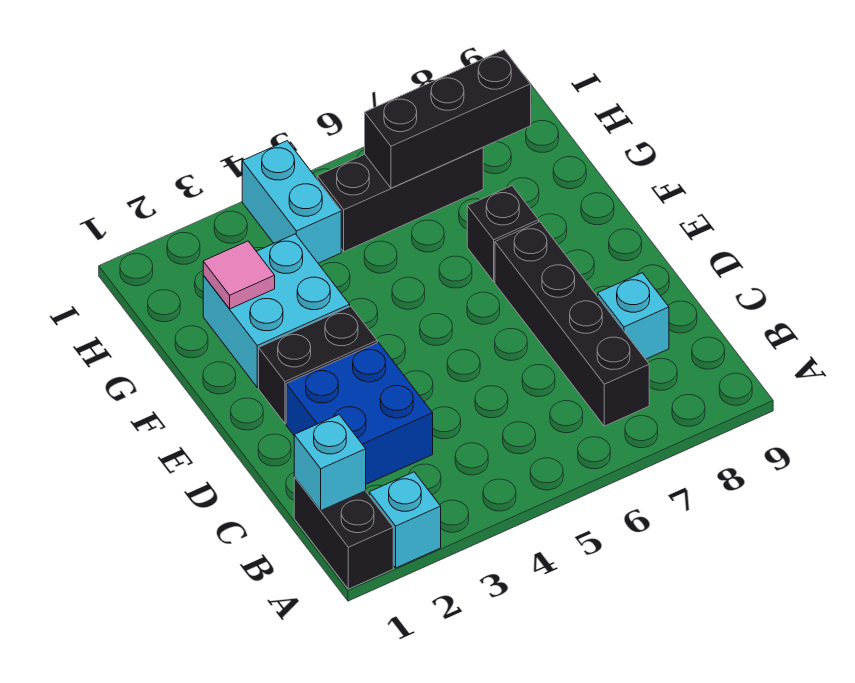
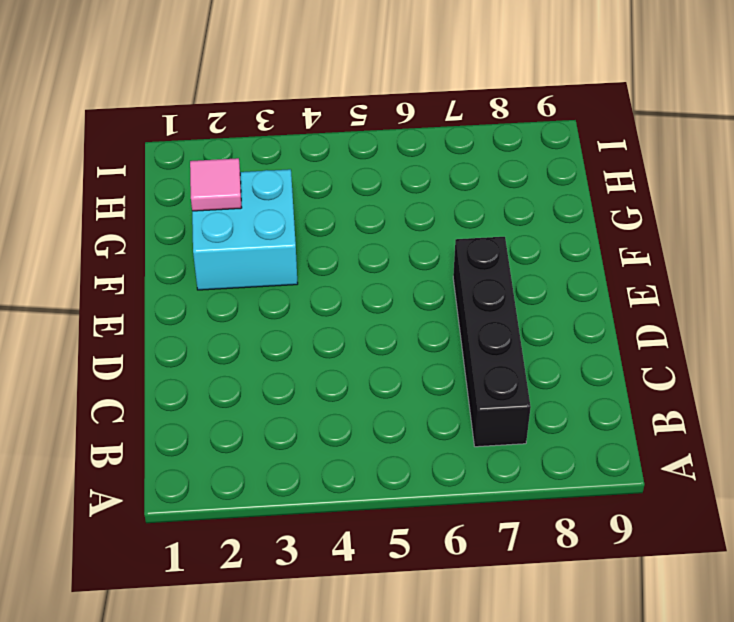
none -> black brick A1:B1 level 1
none -> cyan brick A2 level 1
none -> blue brick C2:D3 level 1

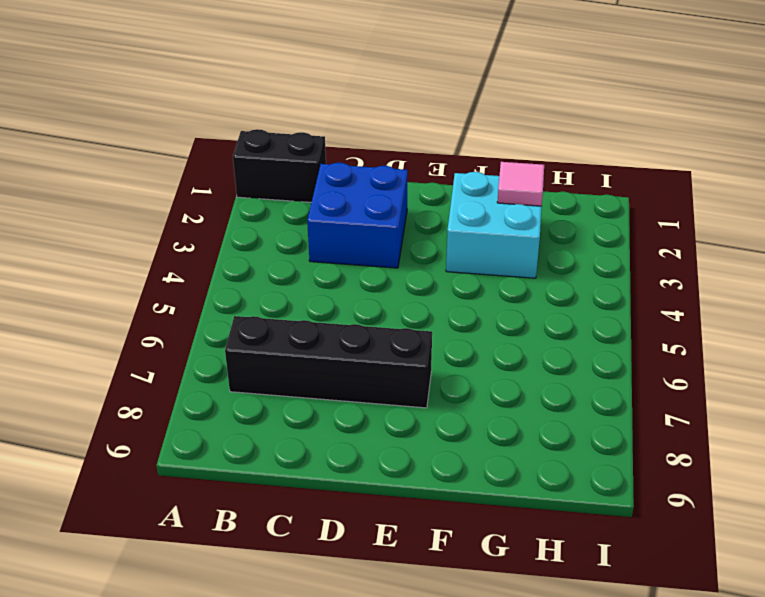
none -> cyan brick A2 level 1
none -> cyan brick C8 level 1
none -> black brick E2:E3 level 1

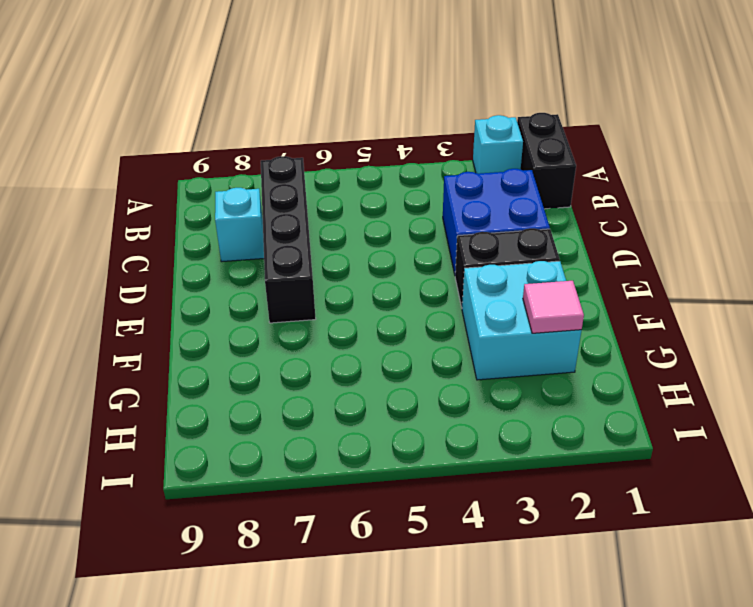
none -> black brick F7 level 1
none -> cyan brick H4:I4 level 1
none -> black brick H5:H7 level 1

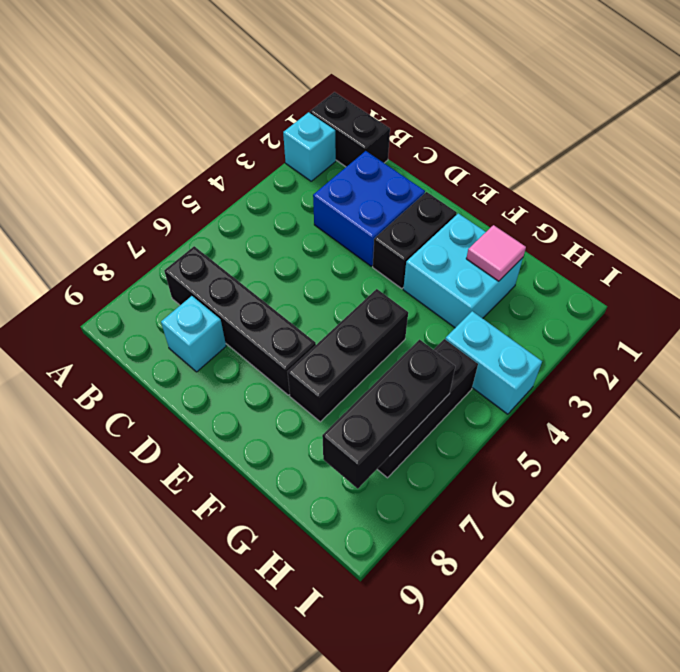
black brick F5:F7 level 1 -> black brick F7 level 1
none -> cyan brick B1 level 2

